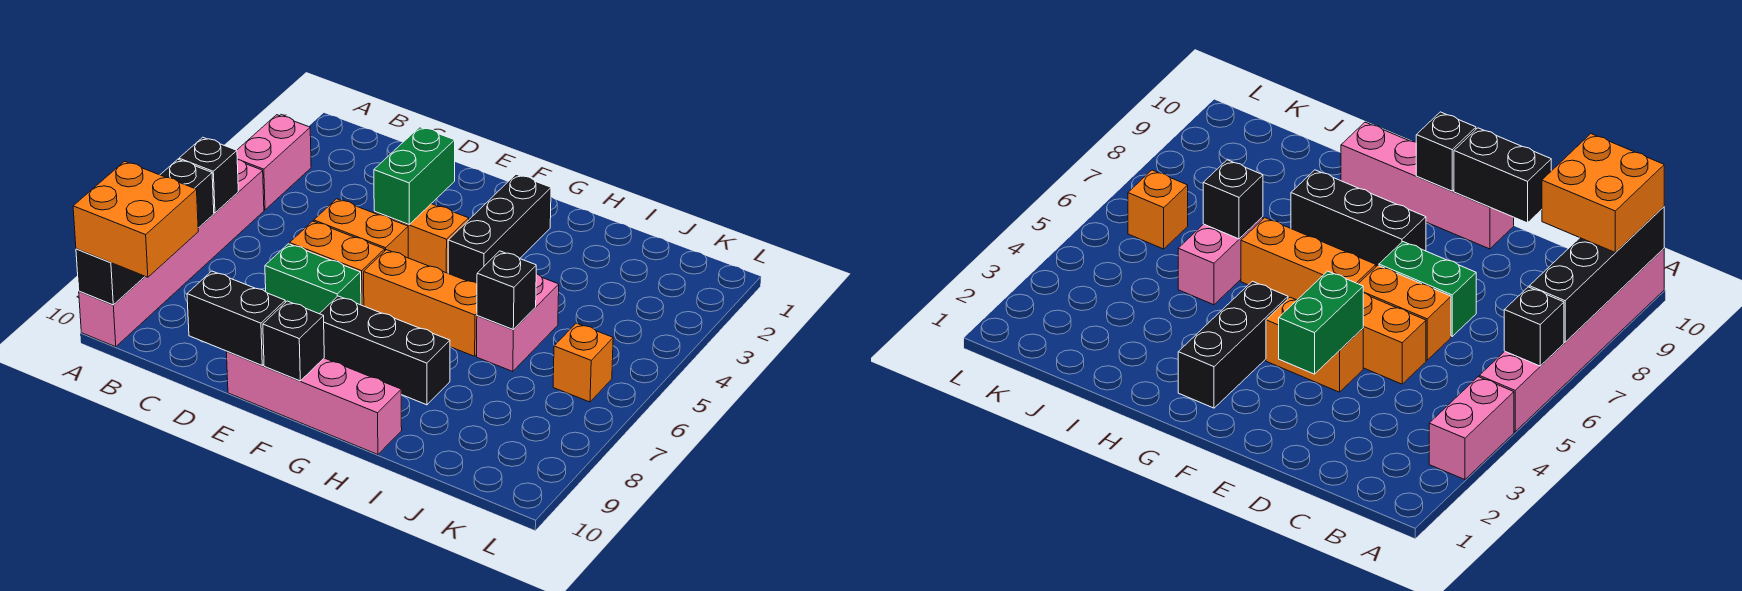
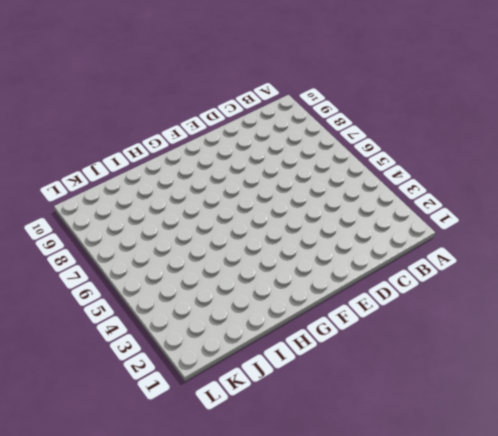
none -> pink brick A3:A4 level 1
none -> pink brick A5:A10 level 1
none -> orange brick D5:E5 level 1

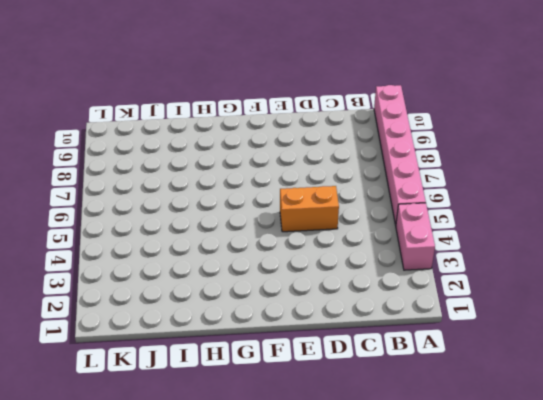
none -> orange brick D6:E6 level 1
none -> green brick D7:E7 level 1
none -> orange brick E4:F4 level 1

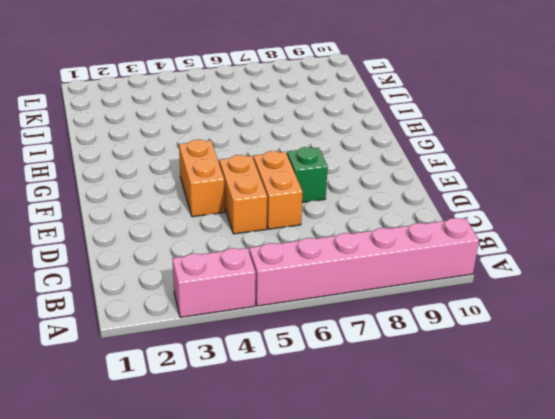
green brick E7 level 1 -> green brick D7:E7 level 1
none -> pink brick E10:H10 level 1
none -> orange brick F6:H6 level 1
none -> black brick F8:H8 level 1

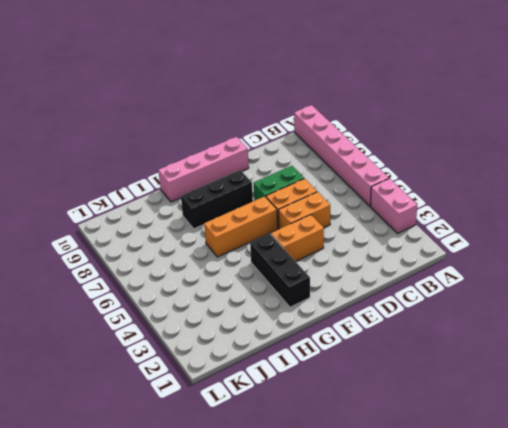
none -> pink brick I5:I6 level 1
none -> orange brick K6 level 1
none -> black brick A6 level 2

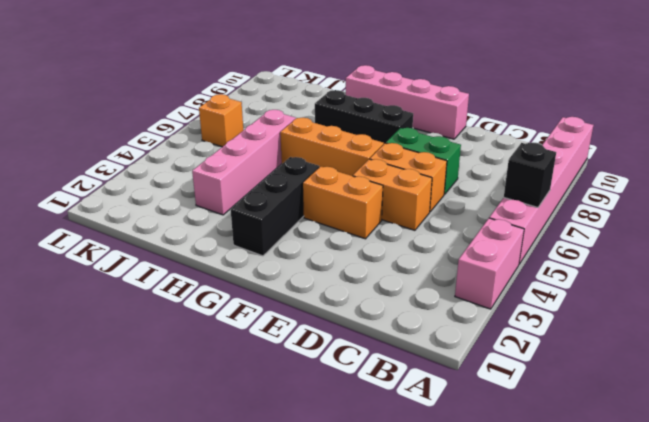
pink brick I3:I6 level 1 -> pink brick I5:I6 level 1
none -> black brick A7:A10 level 2
none -> black brick D10:E10 level 2
none -> green brick E3:E4 level 2

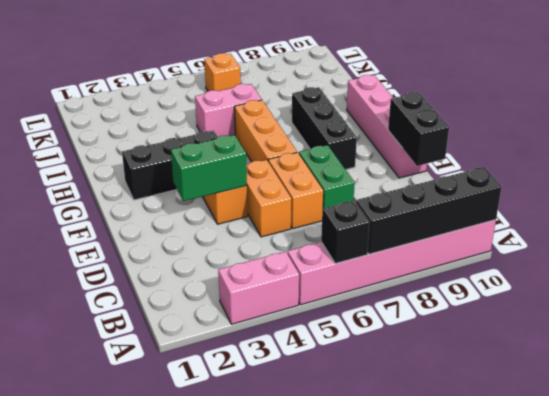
none -> black brick F10 level 2
none -> black brick I6 level 2
none -> orange brick A9:B10 level 3

